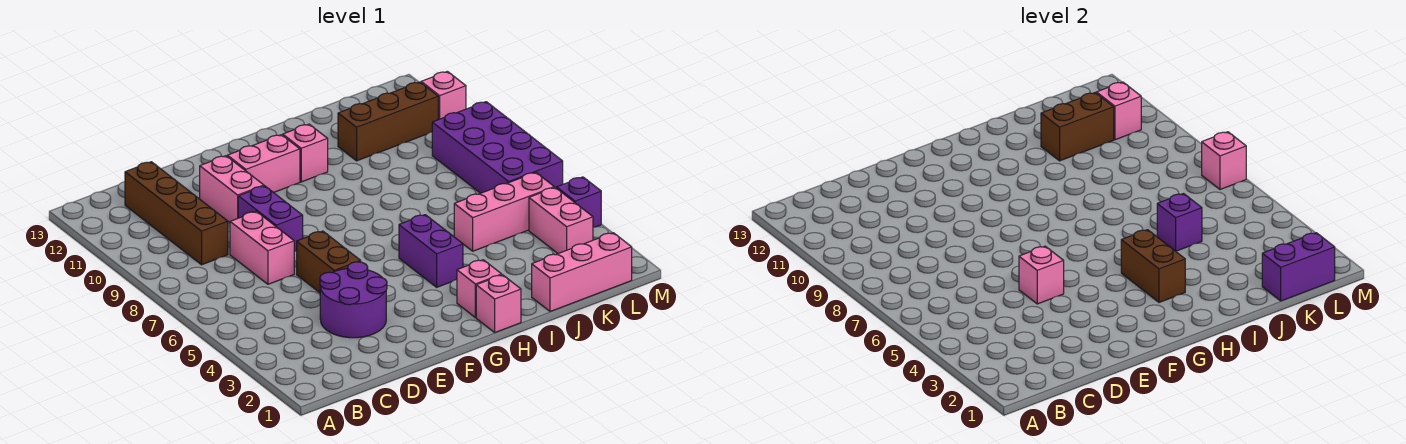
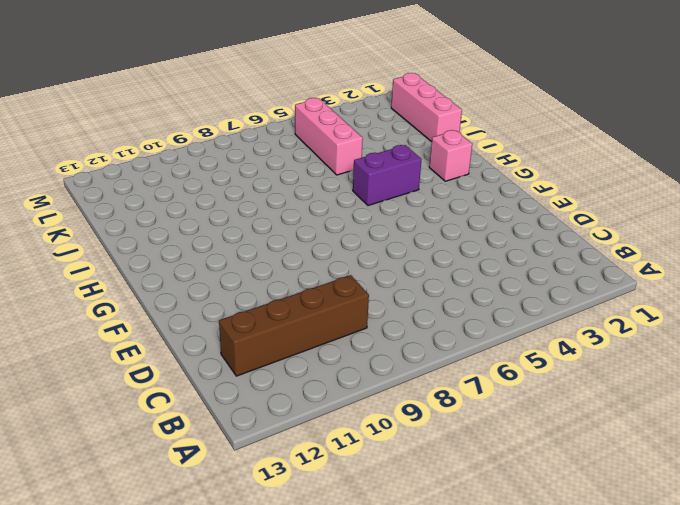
none -> purple round brick D3:E4 level 1
none -> pink brick D7:D8 level 1
none -> brown brick E5:E6 level 1

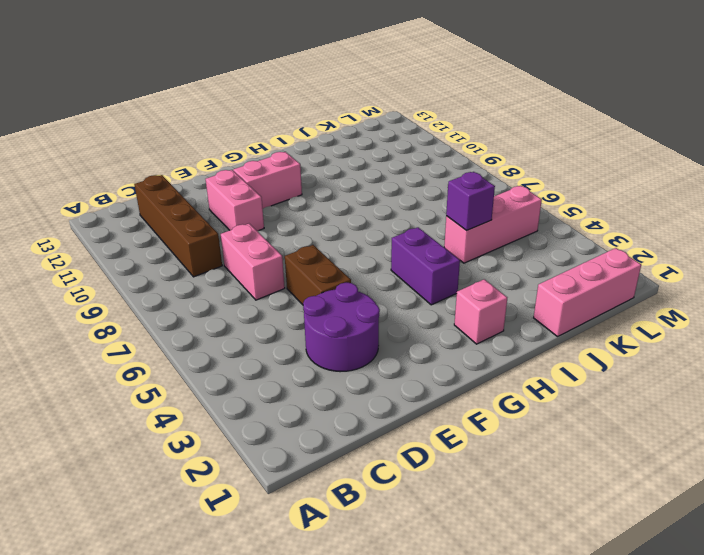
none -> purple brick E8:E9 level 1
none -> pink brick H1 level 1
none -> pink brick H11 level 1

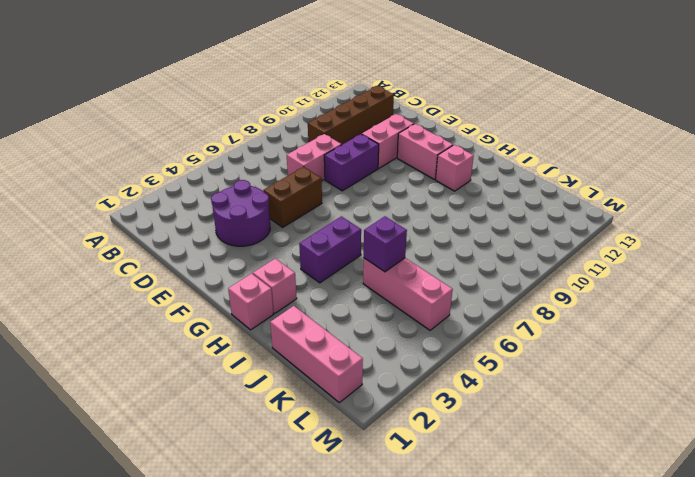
none -> brown brick J11:L11 level 1
none -> pink brick L3:L4 level 1
none -> purple brick L6:M9 level 1

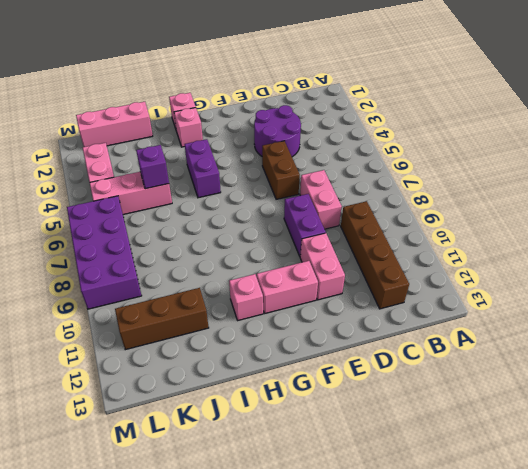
none -> purple brick M4 level 1
none -> pink brick M11 level 1
none -> pink brick E5 level 2

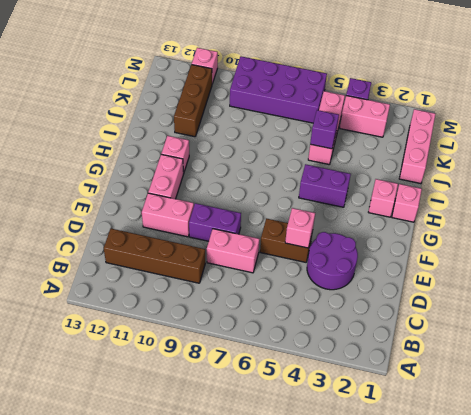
none -> brown brick H3:H4 level 2
none -> brown brick J11:K11 level 2
none -> purple brick K1:L1 level 2

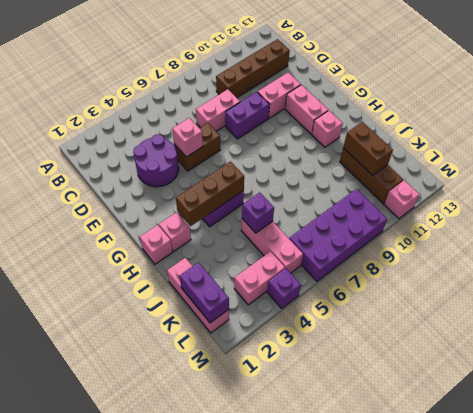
brown brick H3:H5 level 2 -> brown brick H3:H4 level 2
none -> pink brick L11 level 2
none -> pink brick M7 level 2

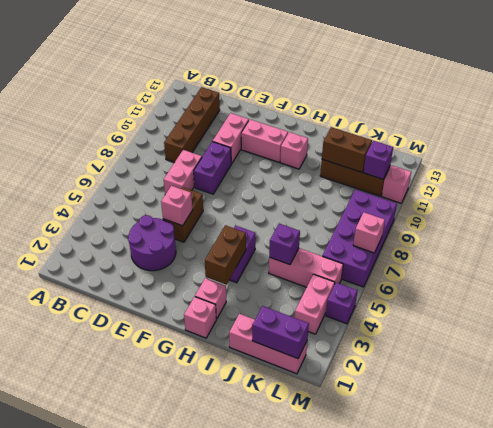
purple brick L11 level 2 -> pink brick L11 level 2

